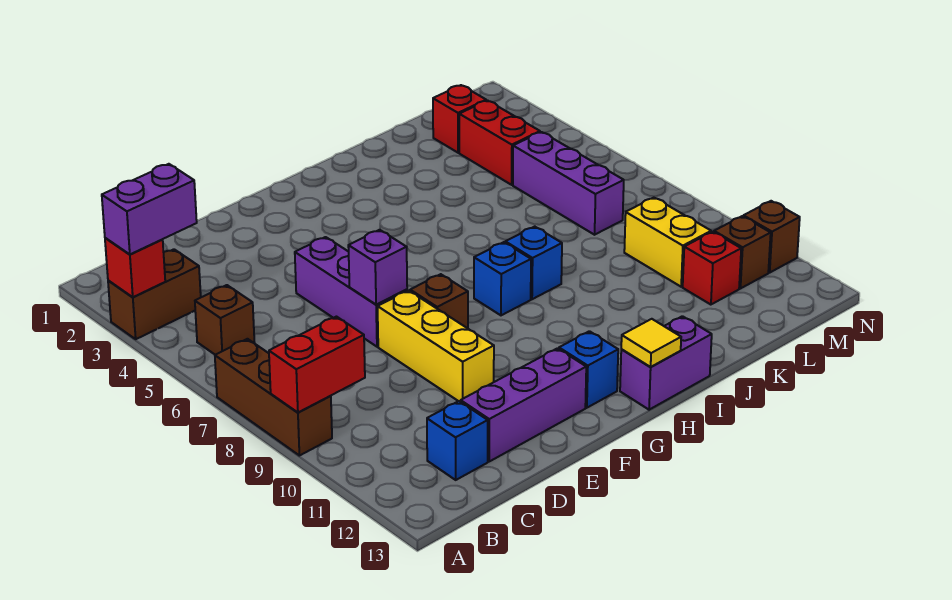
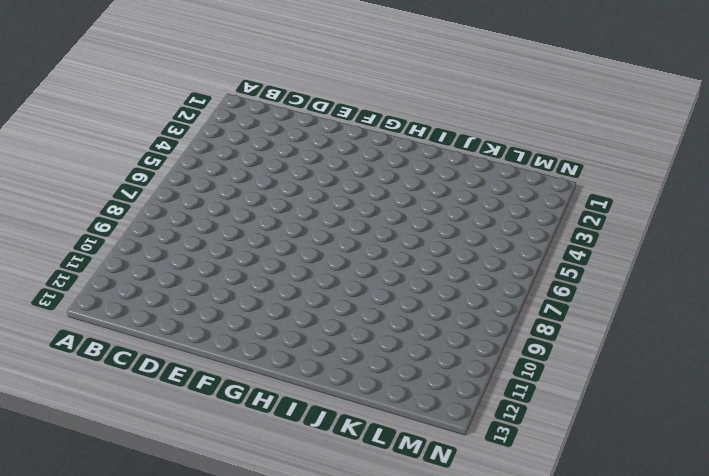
none -> brown brick A3:B3 level 1
none -> brown brick A7:A9 level 1
none -> brown brick B5 level 1

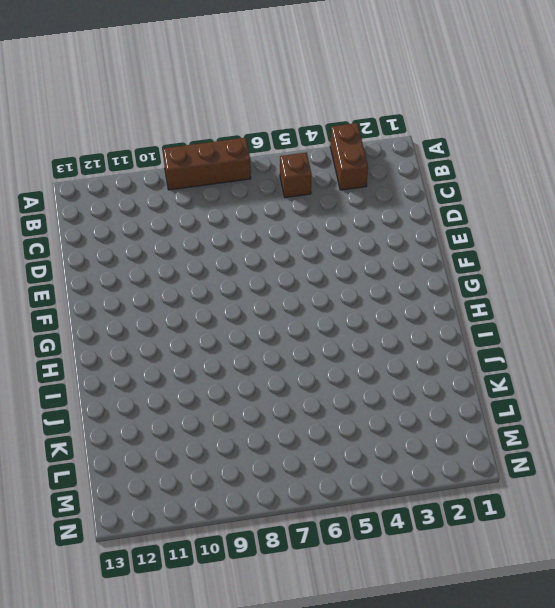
none -> blue brick C12 level 1
none -> purple brick D12:F12 level 1
none -> purple brick E5:E7 level 1

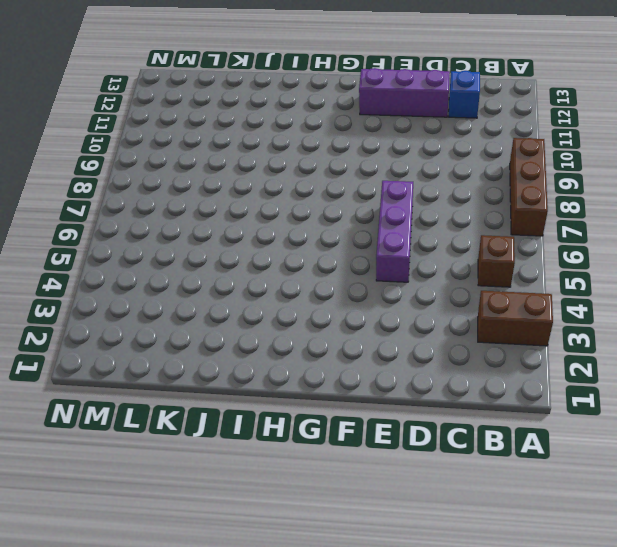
none -> yellow brick E8:E10 level 1
none -> brown brick F8 level 1
none -> blue brick G12 level 1

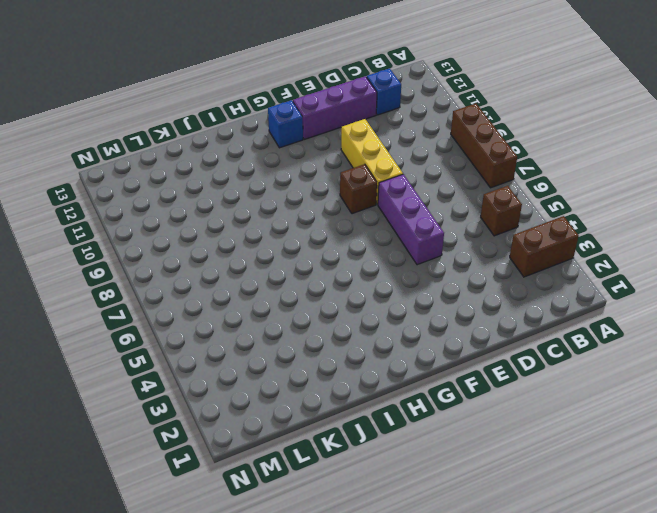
none -> blue brick H8 level 1
none -> purple brick H13:I13 level 1
none -> blue brick I8 level 1

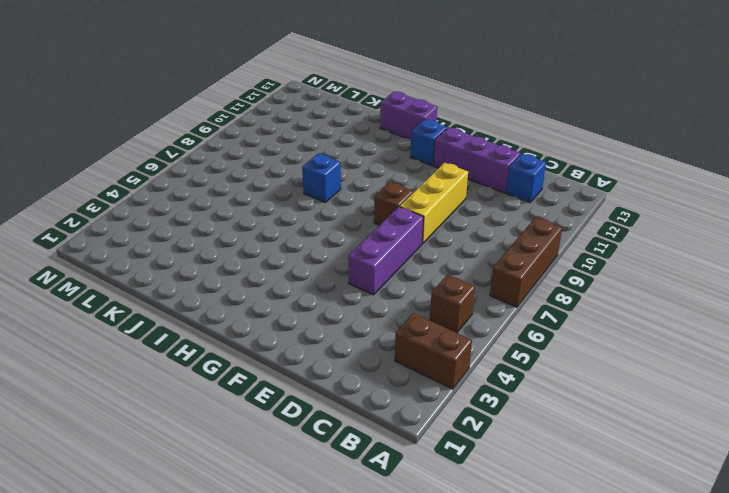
none -> blue brick H8 level 1
none -> red brick L2 level 1
none -> red brick L3:L4 level 1

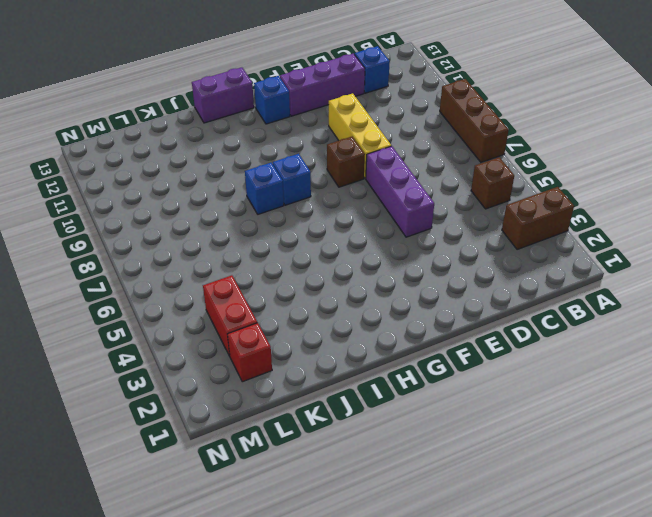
none -> purple brick L5:L7 level 1
none -> yellow brick L9:L10 level 1
none -> red brick L11 level 1

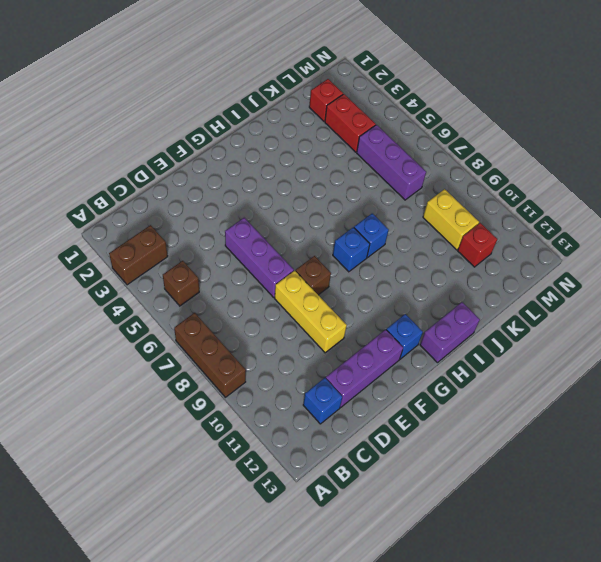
none -> brown brick M11 level 1
none -> brown brick N11 level 1
none -> red brick A3 level 2

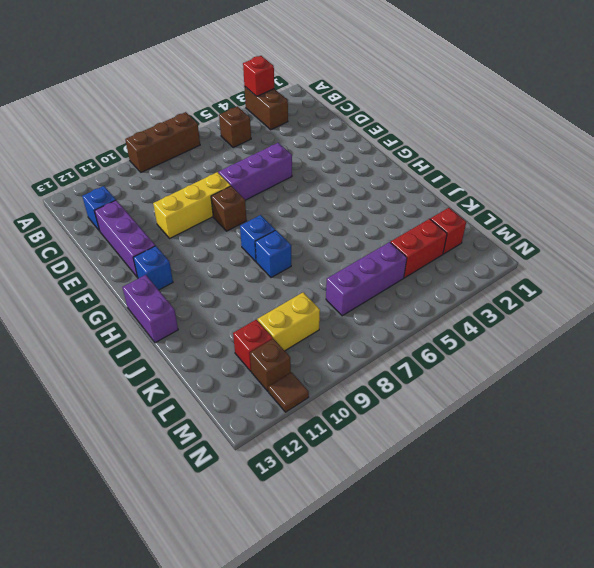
brown tile N11 level 1 -> brown brick N11 level 1
none -> red brick A9:B9 level 2
none -> purple brick E7 level 2
none -> yellow tile H13 level 2

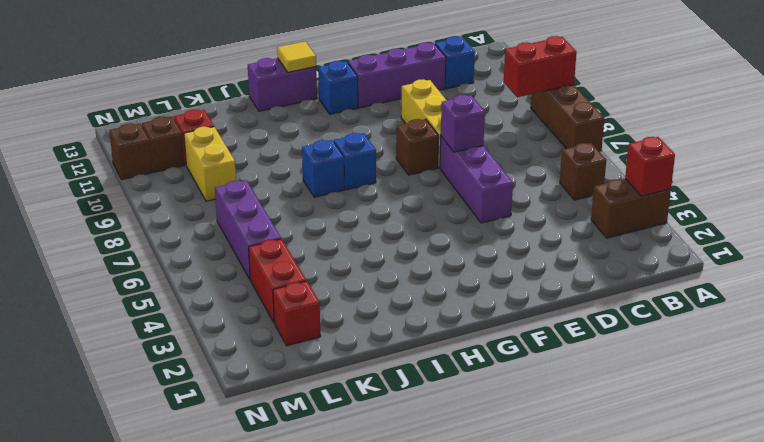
none -> purple brick A3:B3 level 3

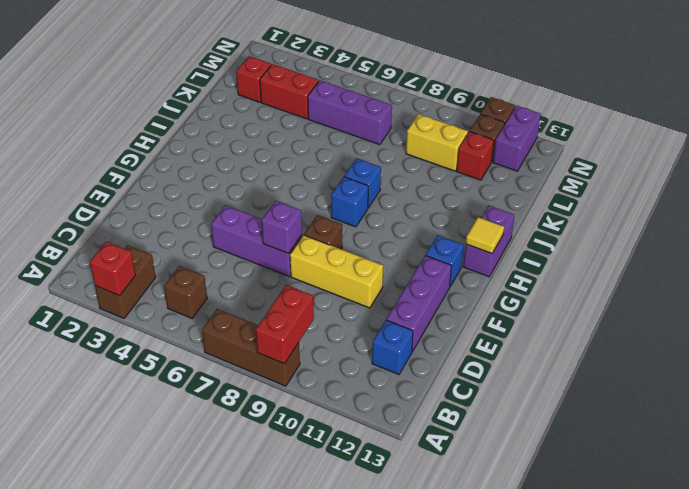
purple brick M12:N12 level 1 -> purple brick A3:B3 level 3

